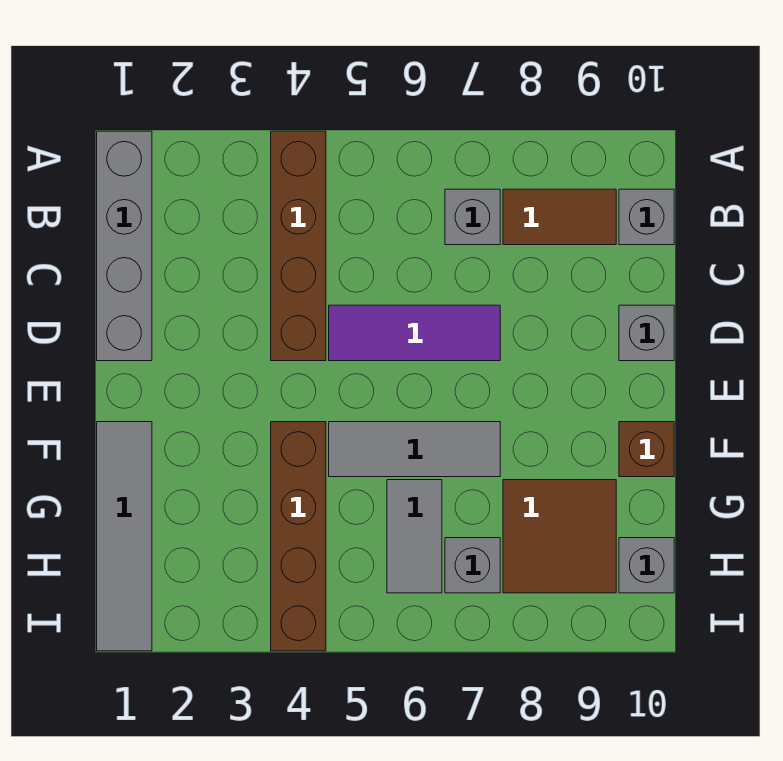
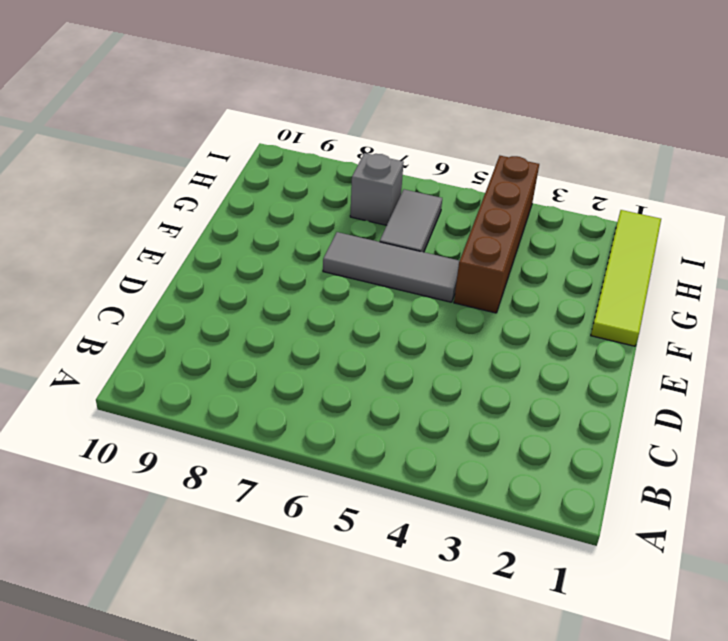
lime tile F1:I1 level 1 -> grey tile F1:I1 level 1
none -> grey brick A1:D1 level 1
none -> brown brick A4:D4 level 1
none -> grey brick B7 level 1

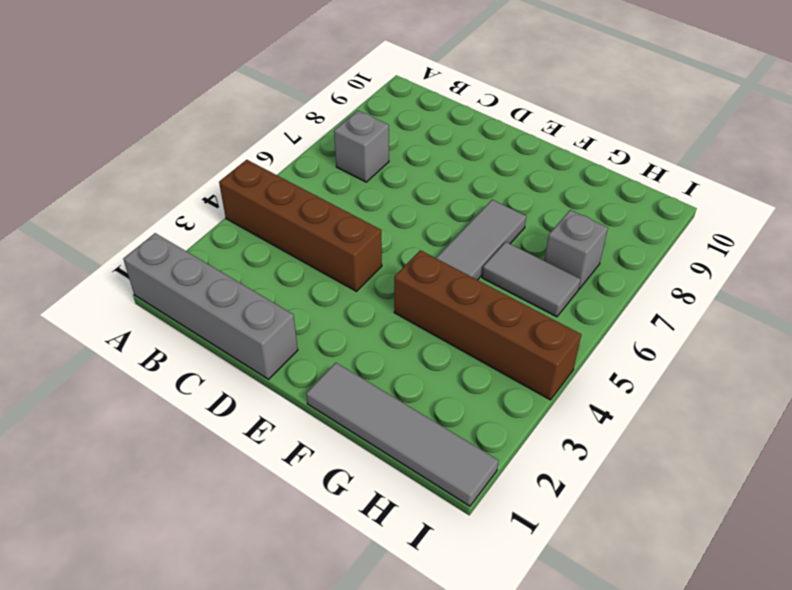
none -> brown tile B8:B9 level 1
none -> grey brick B10 level 1
none -> purple tile D5:D7 level 1

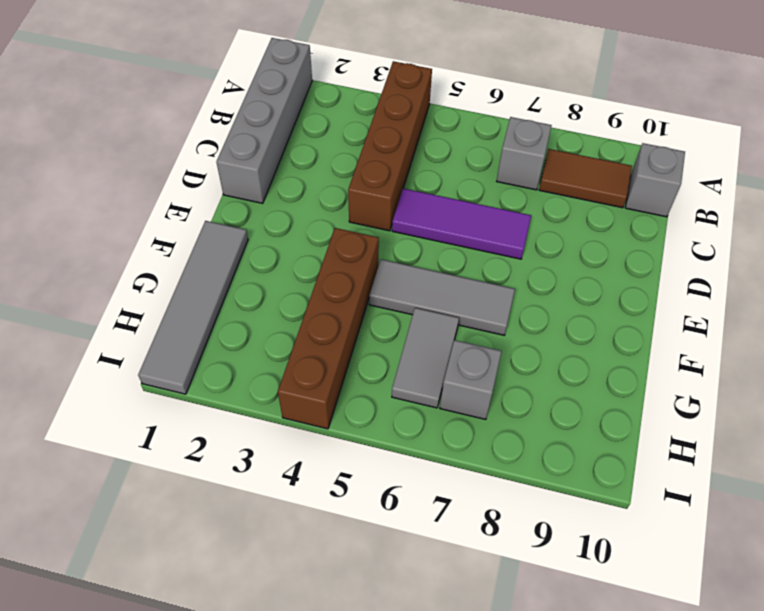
none -> grey brick D10 level 1
none -> brown brick F10 level 1
none -> brown tile G8:H9 level 1

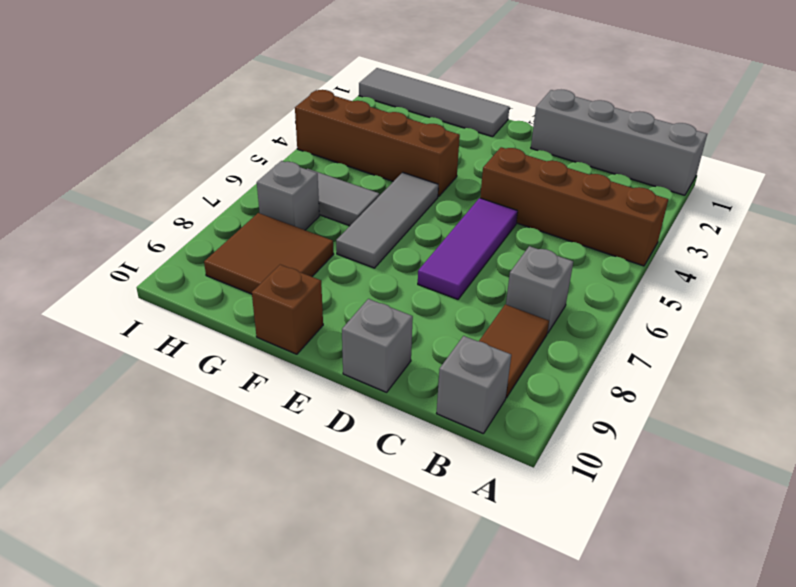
none -> grey brick H10 level 1

